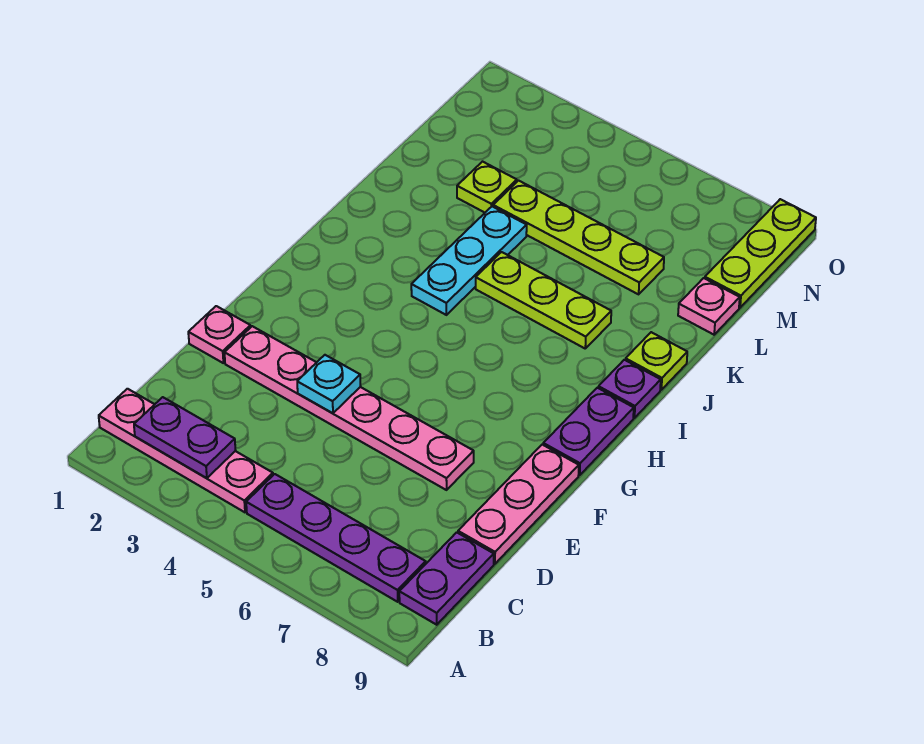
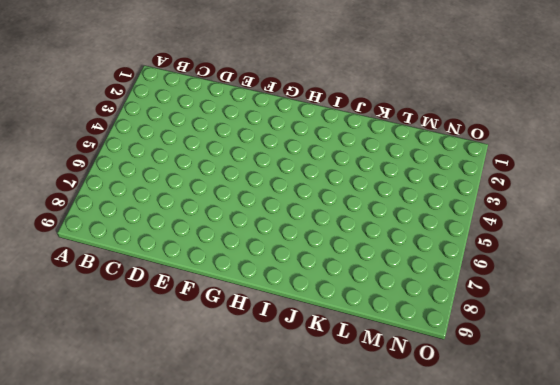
none -> pink plate B1:B4 level 1
none -> purple plate B5:B8 level 1
none -> purple plate B9:C9 level 1

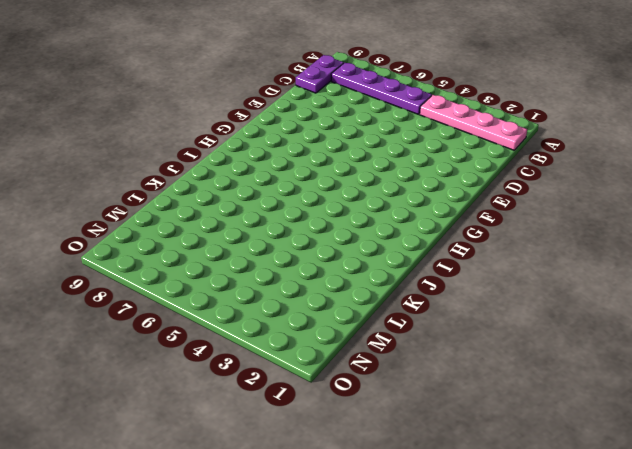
none -> pink plate D9:F9 level 1
none -> pink plate E1 level 1
none -> pink plate E2:E7 level 1

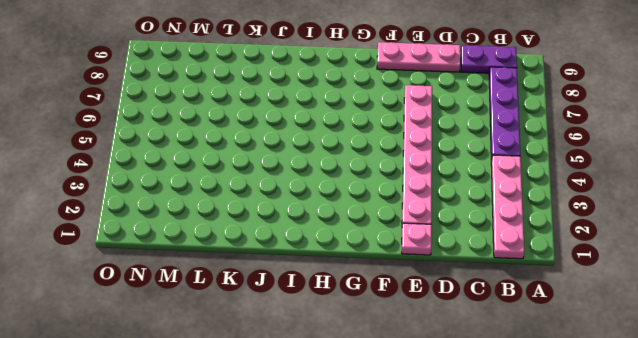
none -> purple plate G9:H9 level 1
none -> cyan plate I4:K4 level 1
none -> purple plate I9 level 1

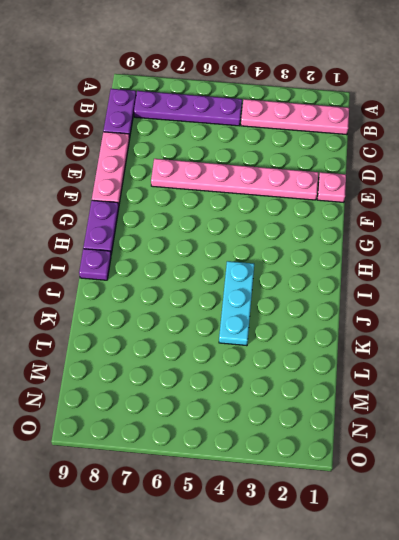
none -> lime plate J5:J7 level 1
none -> lime plate J9 level 1
none -> lime plate L3 level 1

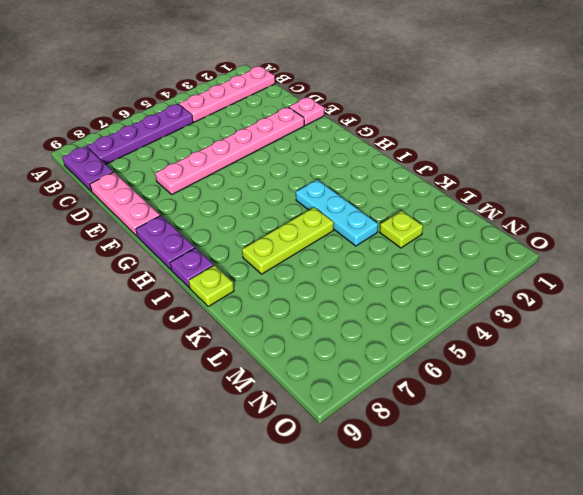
none -> lime plate L4:L7 level 1
none -> pink plate L9 level 1
none -> lime plate M9:O9 level 1

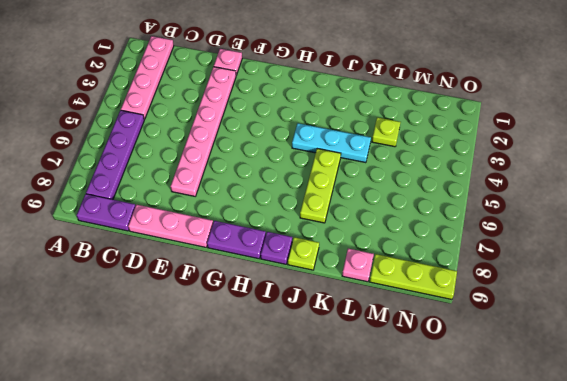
none -> lime plate L4:L7 level 1
none -> purple plate B2:B3 level 2
none -> cyan plate E4 level 2

